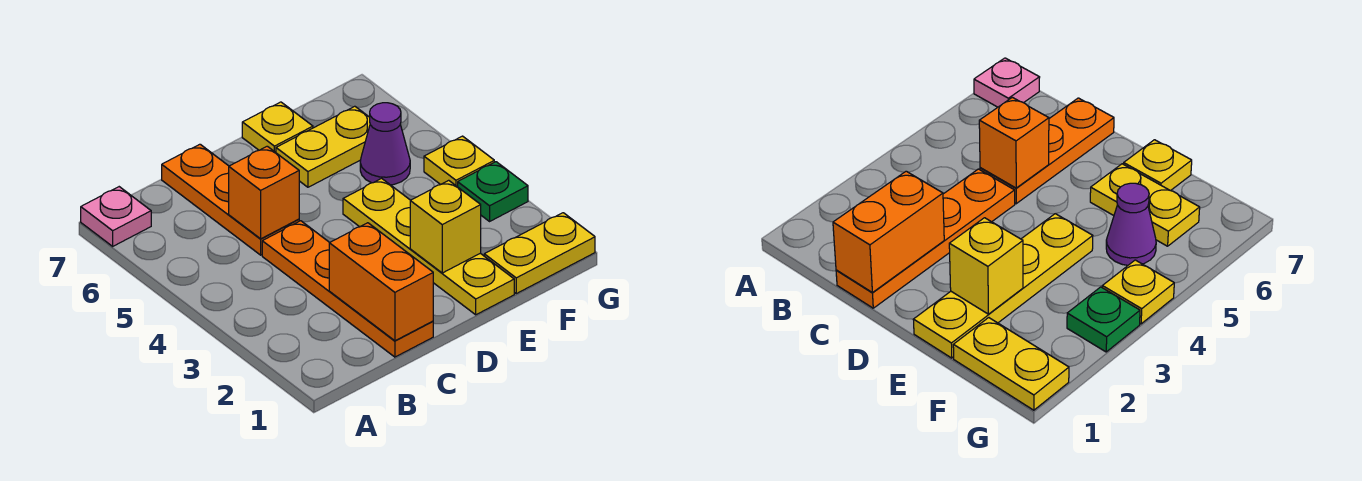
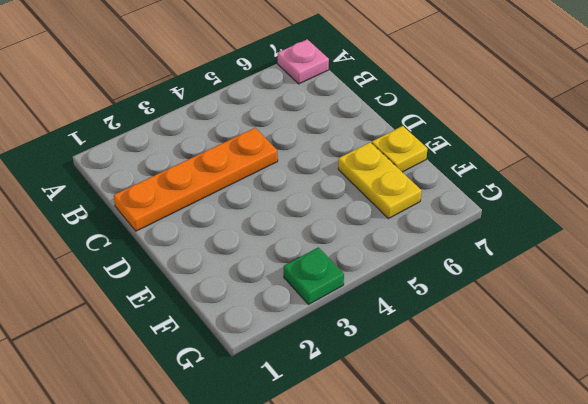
none -> orange plate C5:C7 level 1
none -> yellow plate E1:E4 level 1
none -> yellow plate F1:G1 level 1

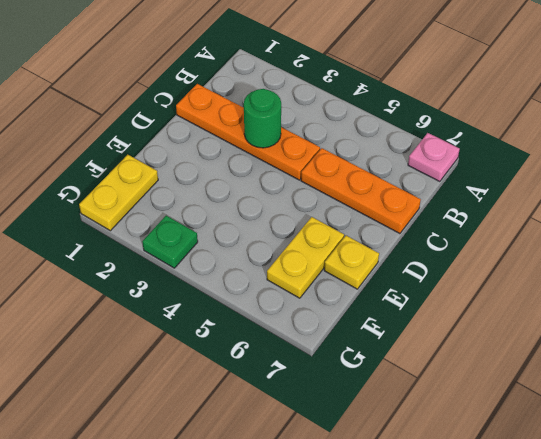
green round brick C3 level 2 -> none
none -> yellow plate E1:E4 level 1
none -> purple cone F5 level 1
none -> yellow plate G4 level 1

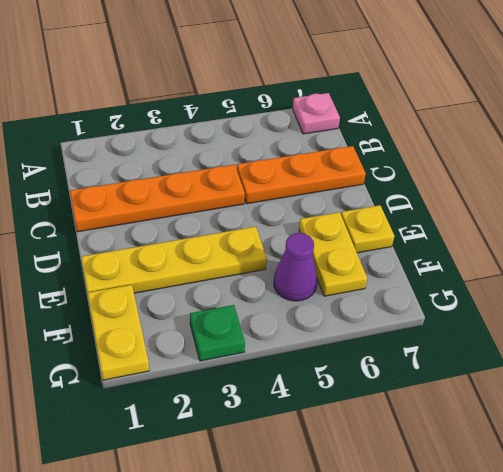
none -> yellow plate G4 level 1
none -> orange brick C1:C2 level 2
none -> orange brick C5 level 2

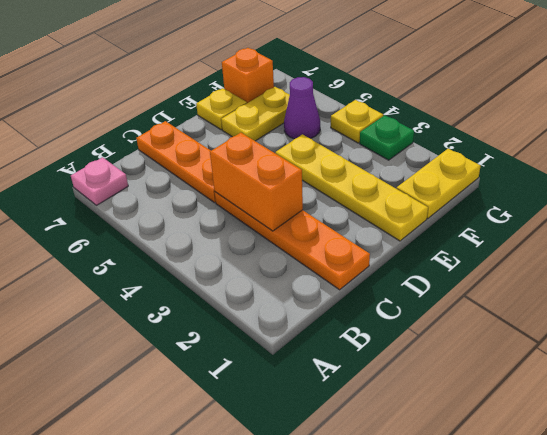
orange brick C3:C4 level 2 -> orange brick C1:C2 level 2
orange brick F7 level 1 -> orange brick C5 level 2
none -> yellow brick E2 level 2

